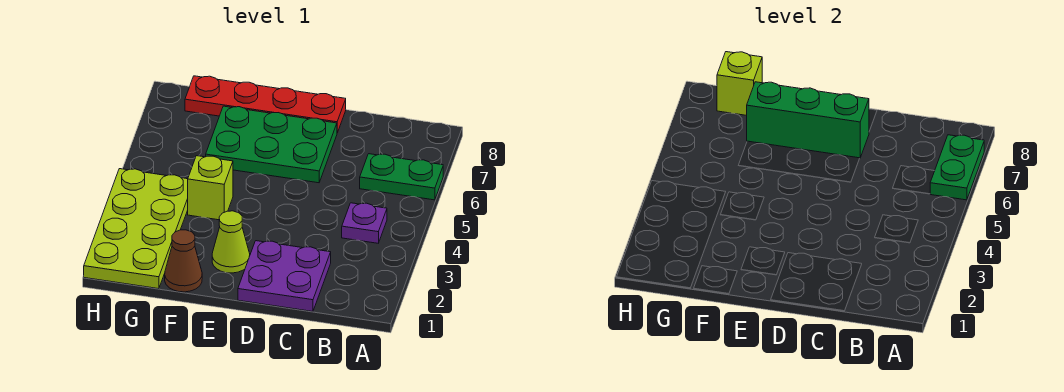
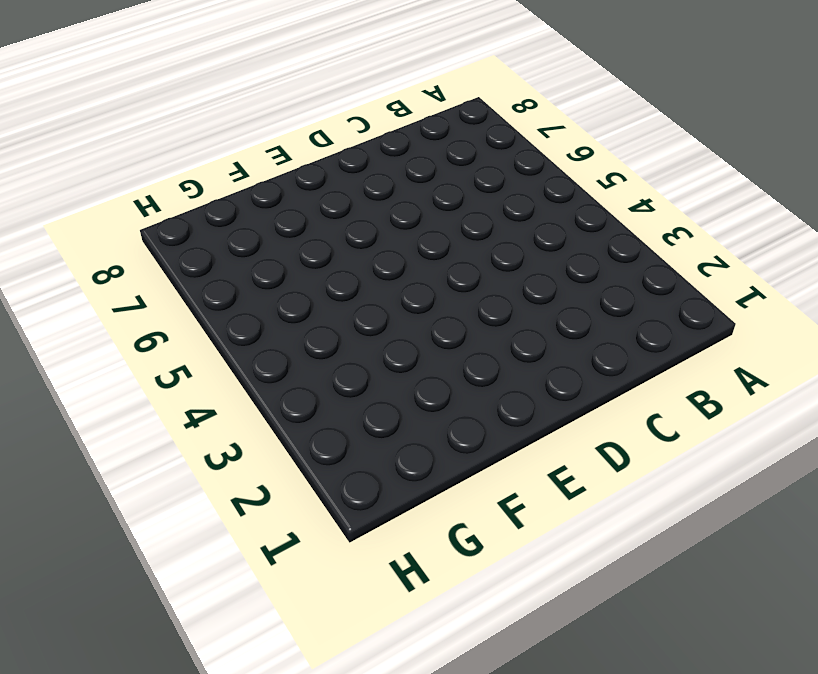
none -> green plate A6:B6 level 1
none -> purple plate B4 level 1
none -> purple plate C1:D2 level 1

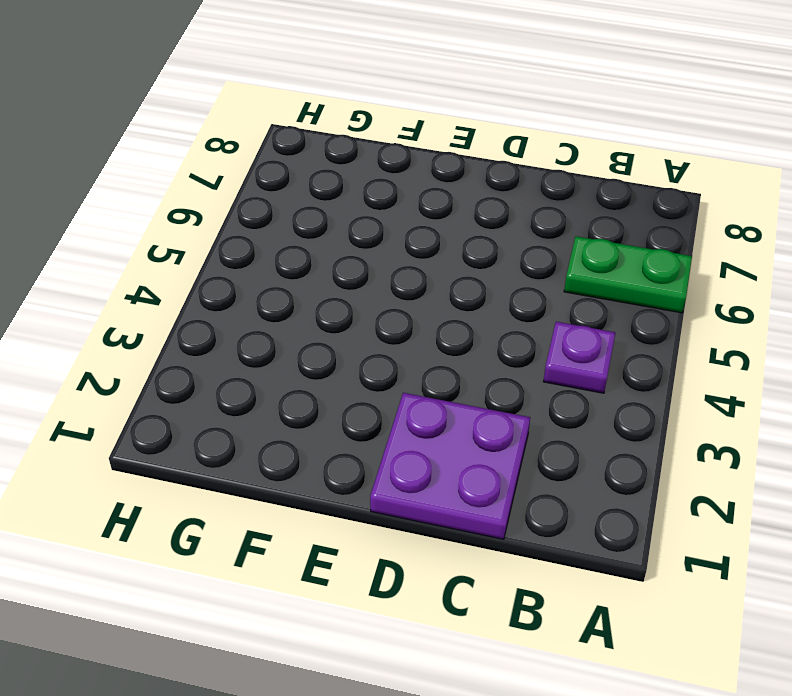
none -> green plate D6:F7 level 1
none -> red plate D8:G8 level 1
none -> lime cone E2 level 1

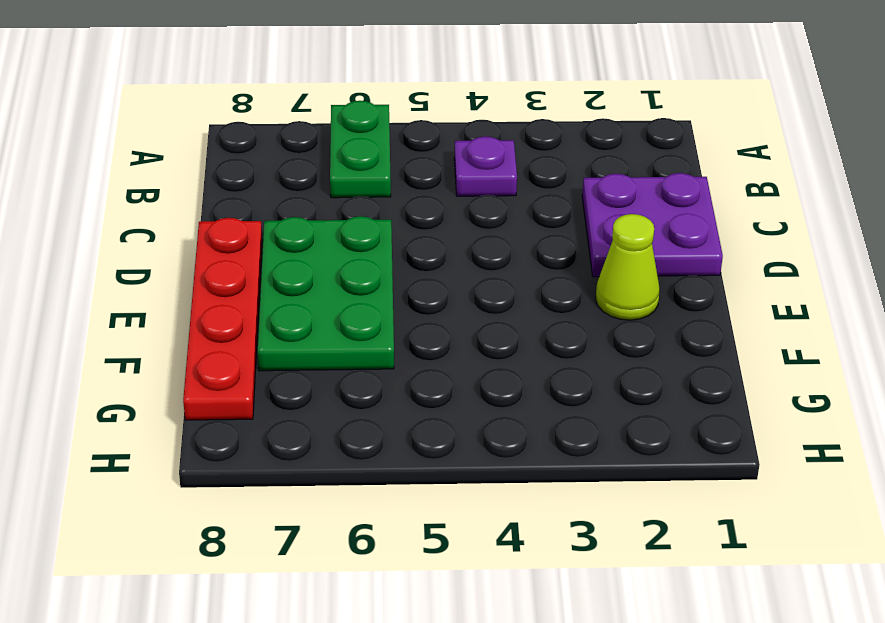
none -> brown cone F1 level 1
none -> lime brick F4 level 1
none -> lime plate G1:H4 level 1

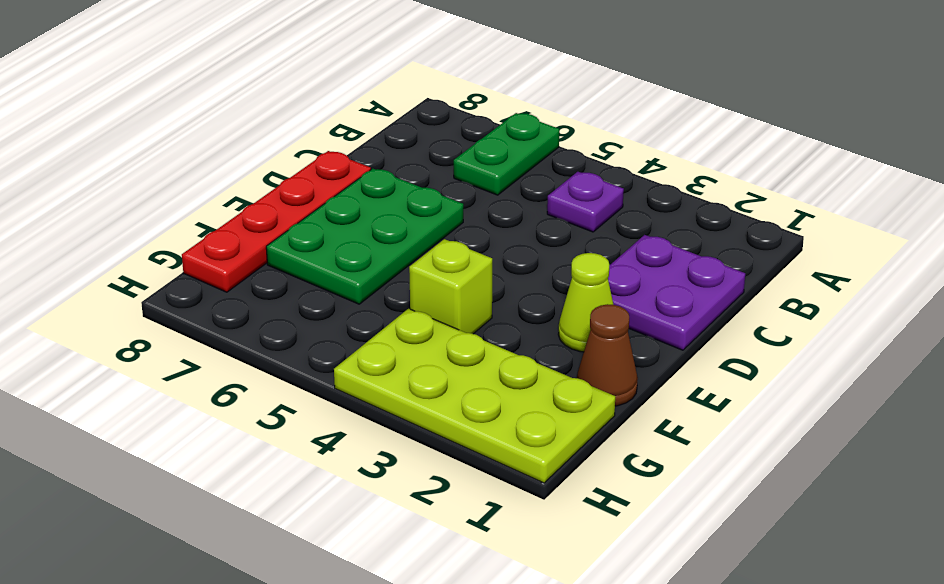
none -> green plate A6:A7 level 2
none -> green brick D7:F7 level 2
none -> lime brick G8 level 2

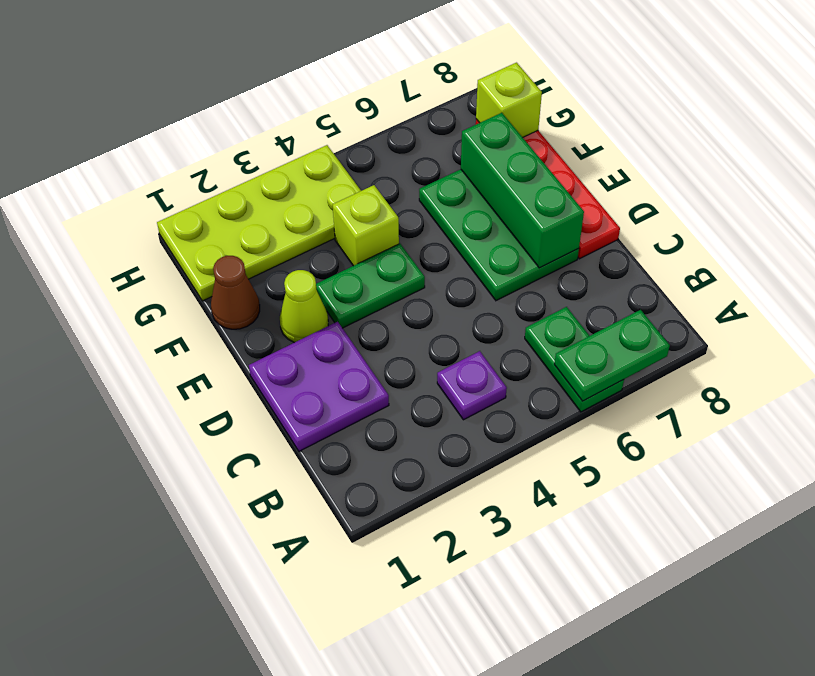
green plate E3:E4 level 1 -> none

